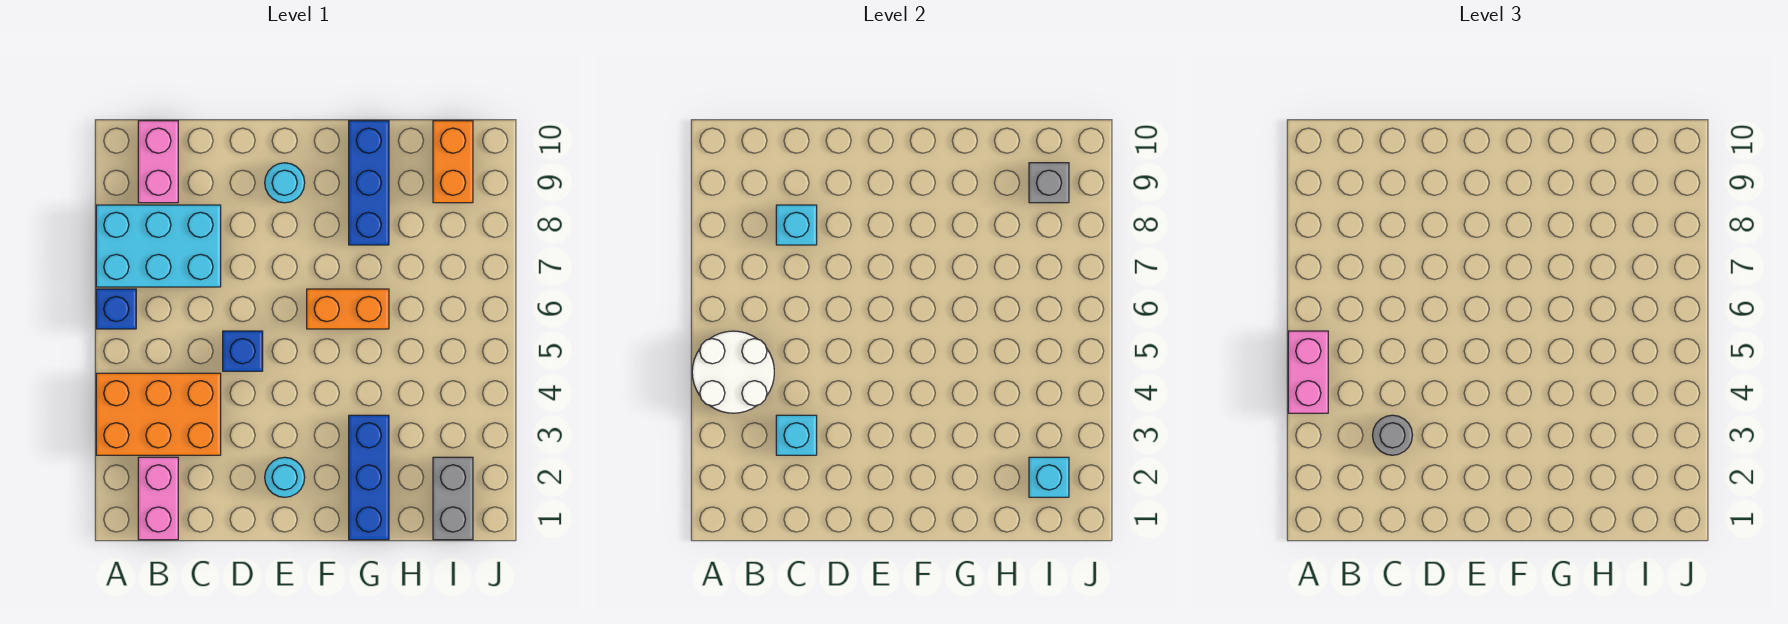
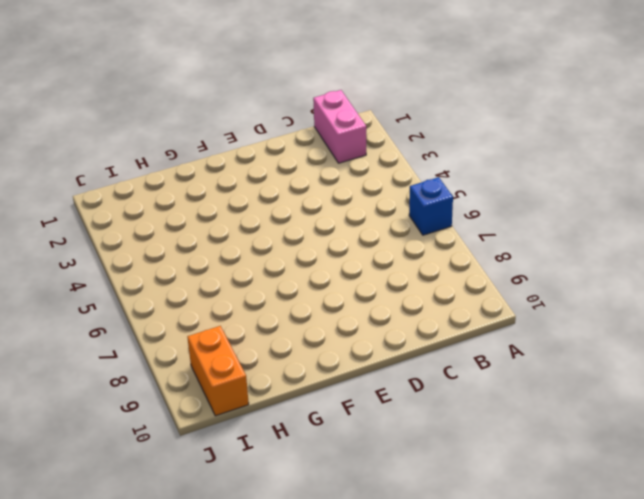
none -> orange brick A3:C4 level 1
none -> cyan brick A7:C8 level 1
none -> pink brick B9:B10 level 1

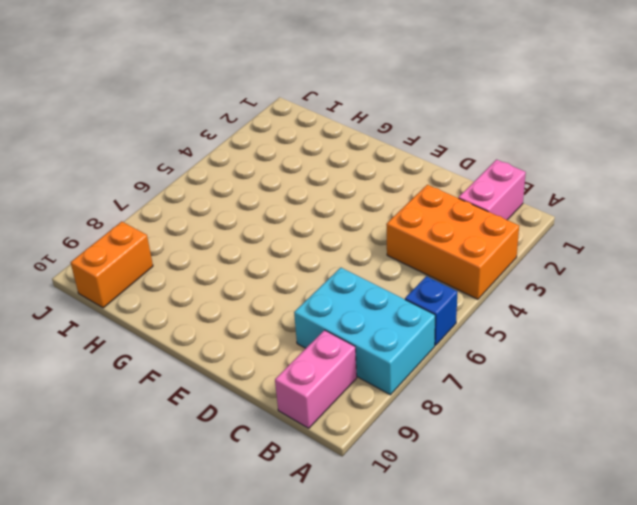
none -> blue brick D5 level 1
none -> cyan round brick E2 level 1
none -> cyan round brick E9 level 1

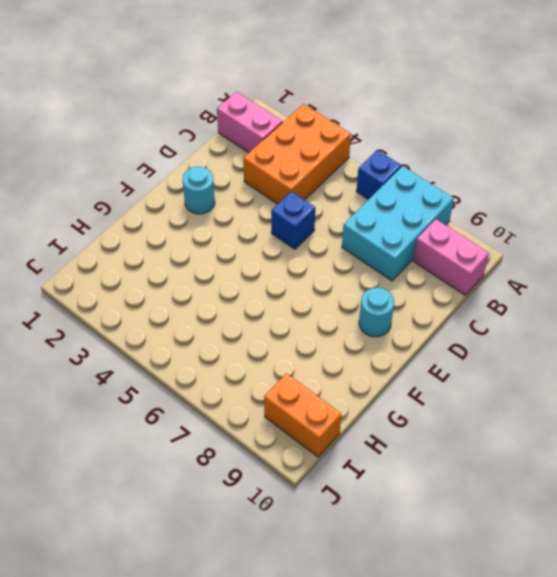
none -> orange brick F6:G6 level 1
none -> blue brick G1:G3 level 1
none -> blue brick G8:G10 level 1

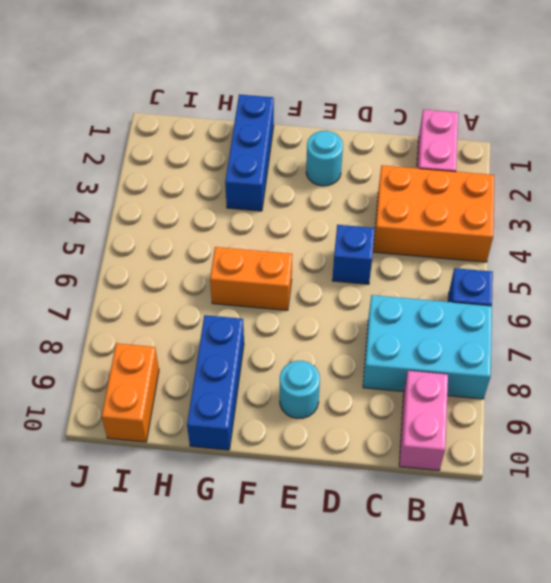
none -> grey brick I1:I2 level 1
none -> white round brick A4:B5 level 2
none -> cyan brick C3 level 2

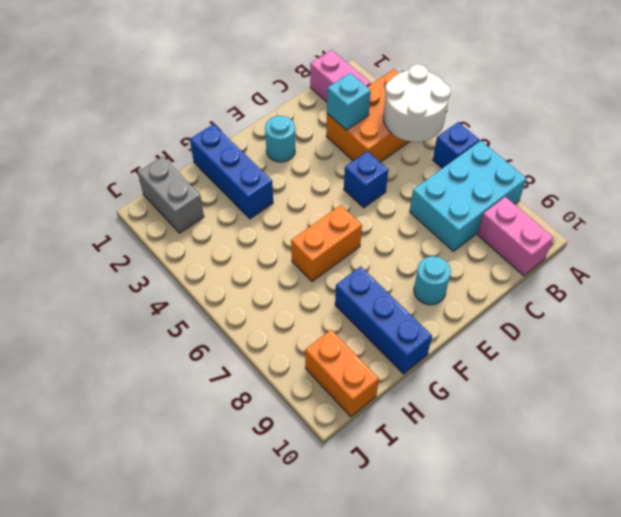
none -> cyan brick C8 level 2
none -> cyan brick I2 level 2
none -> grey brick I9 level 2

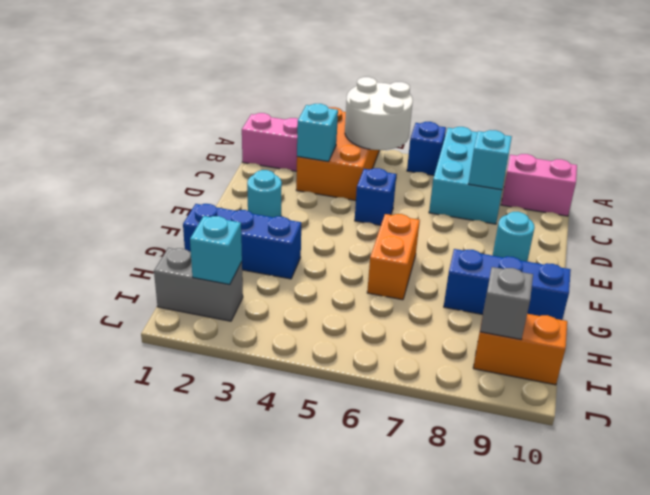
none -> pink brick A4:A5 level 3
none -> grey round brick C3 level 3

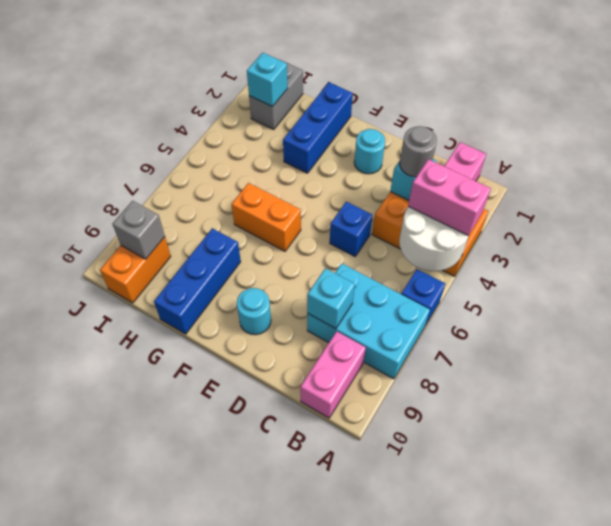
pink brick A4:B4 level 3 -> pink brick A4:A5 level 3

